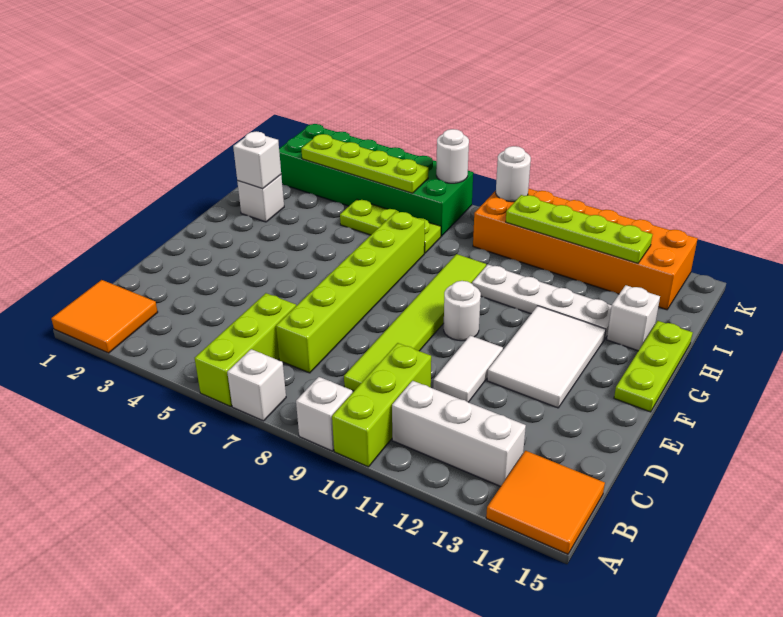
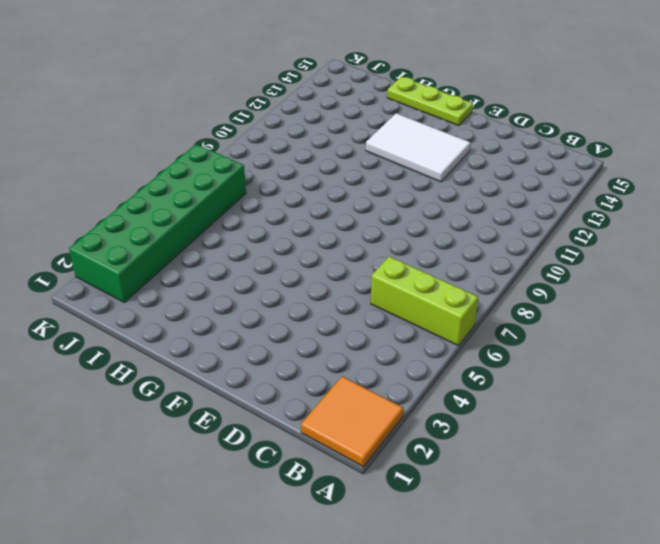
none -> white brick A7 level 1
none -> white brick A9 level 1
none -> lime brick A10:C10 level 1

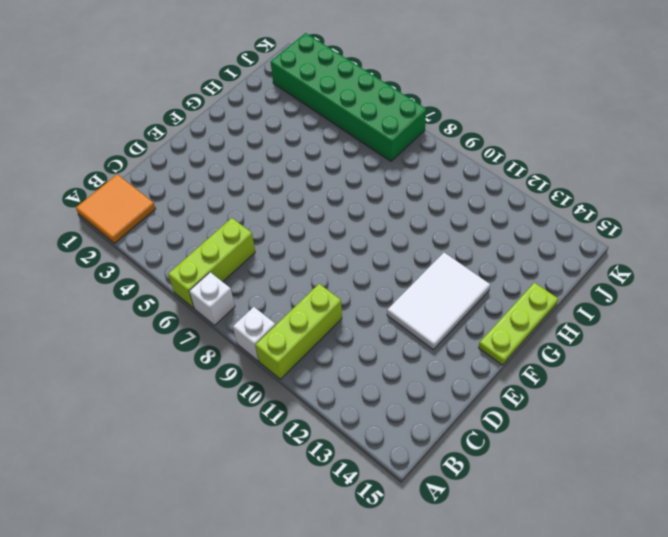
none -> orange tile A14:B15 level 1
none -> white brick B11:B13 level 1
none -> lime brick C7:H7 level 1

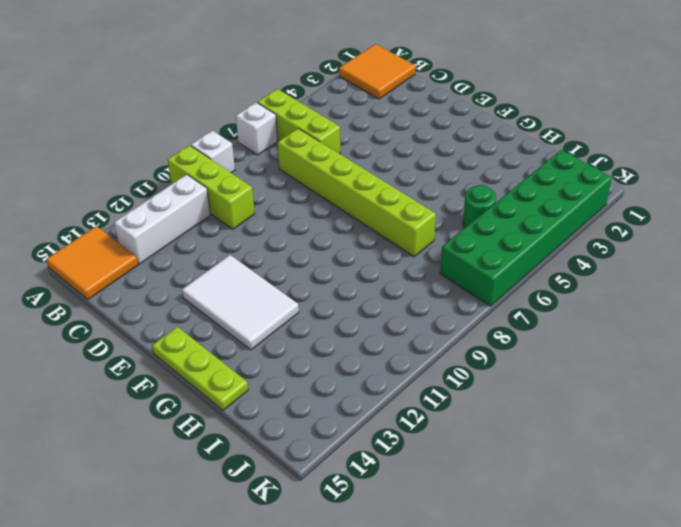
green round brick I5 level 1 -> lime plate I5:I7 level 1
none -> lime tile C9:H9 level 1
none -> white tile D11:E11 level 1
none -> white round brick F10 level 1

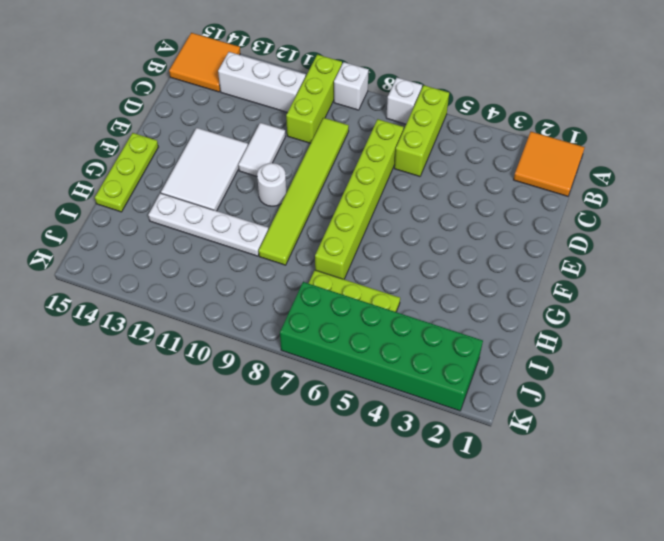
none -> white brick H2 level 1
none -> white brick H14 level 1
none -> orange brick J9:K14 level 1

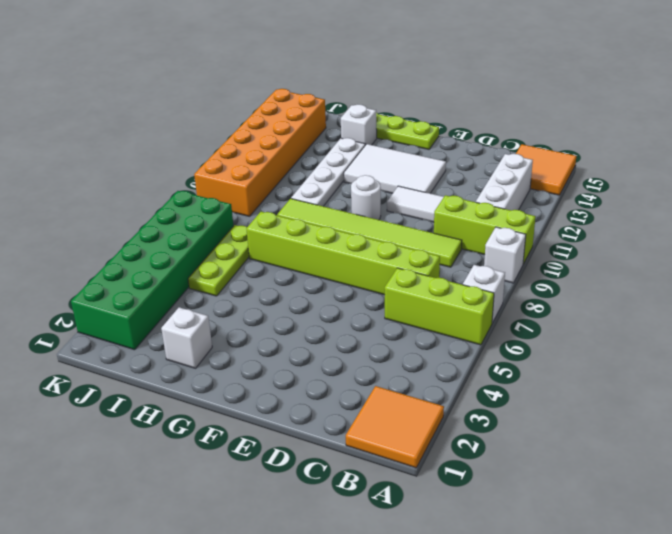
none -> white brick H2 level 2
none -> lime plate J3:J6 level 2
none -> lime plate J10:J13 level 2

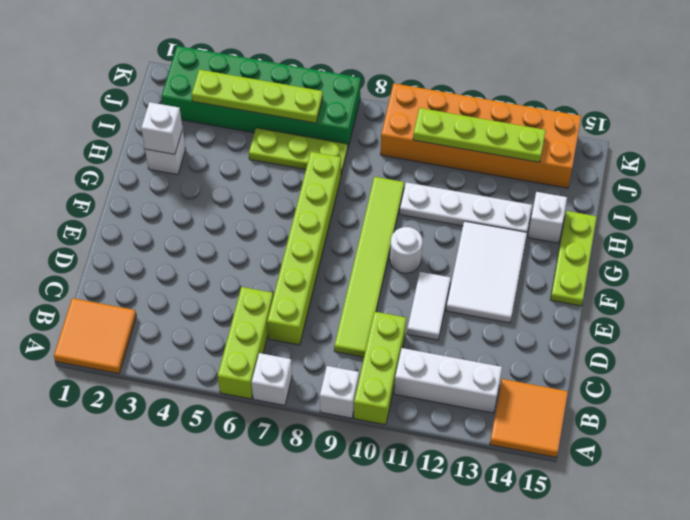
none -> white round brick K7 level 2
none -> white round brick K9 level 2

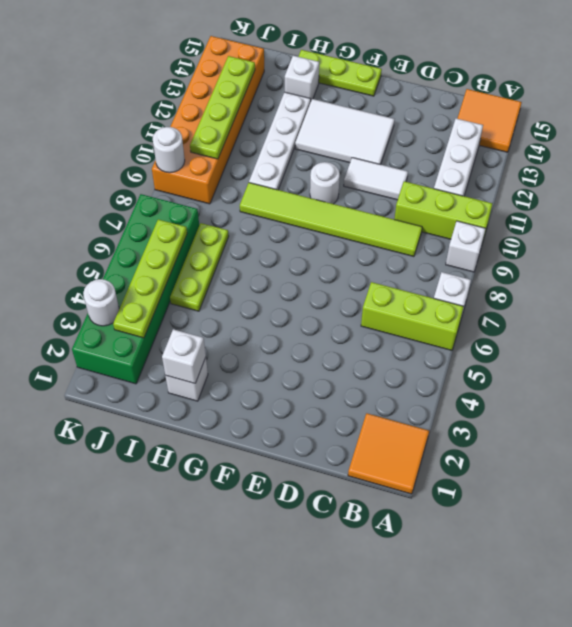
white round brick K3 level 2 -> white round brick K7 level 2
none -> lime brick C7:H7 level 1

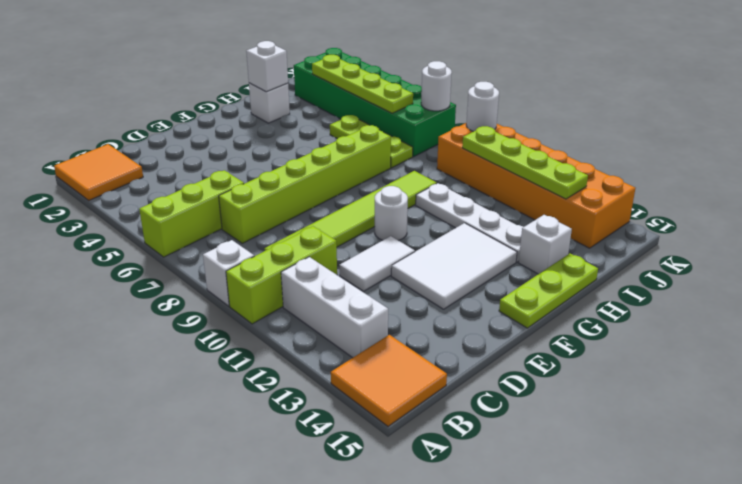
none -> white brick A7 level 1

